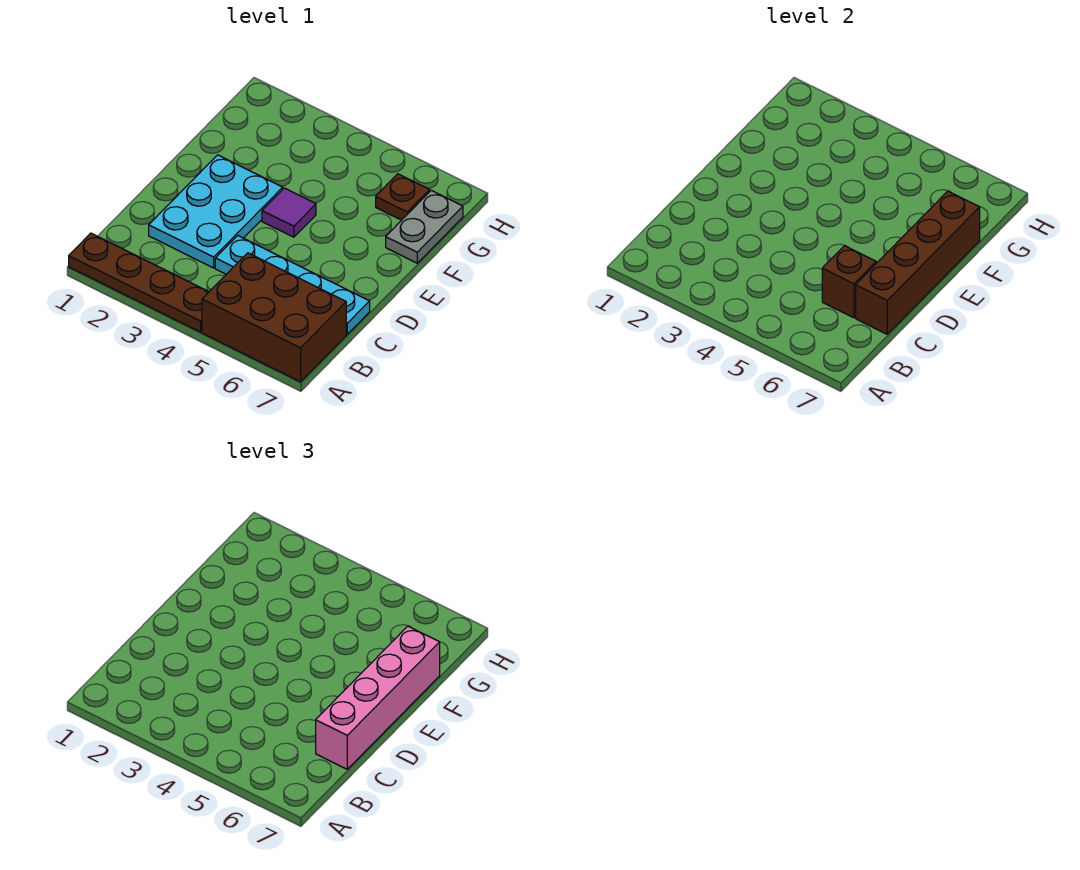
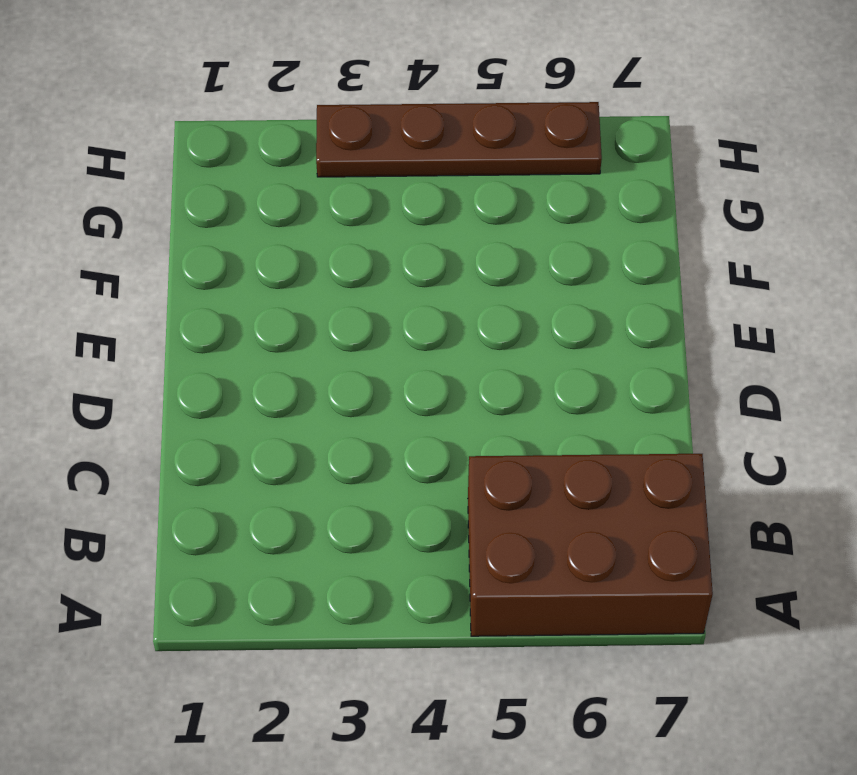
brown plate H3:H6 level 1 -> brown plate A1:A4 level 1
none -> cyan plate C2:E3 level 1
none -> cyan plate C4:C7 level 1

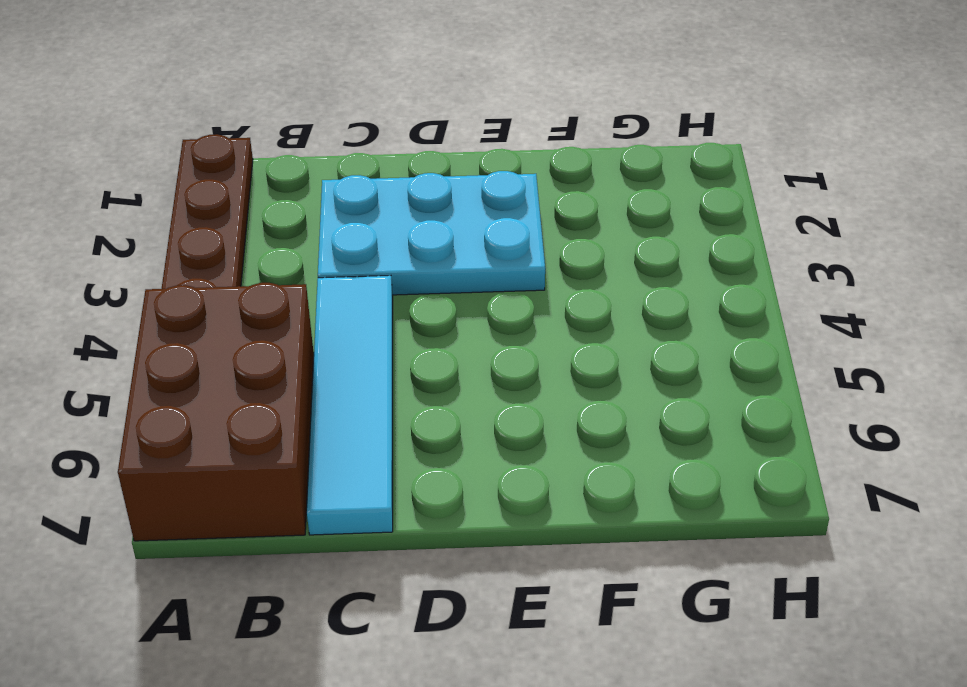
cyan tile C4:C7 level 1 -> cyan plate C4:C7 level 1
none -> purple tile E4 level 1
none -> grey plate F7:G7 level 1

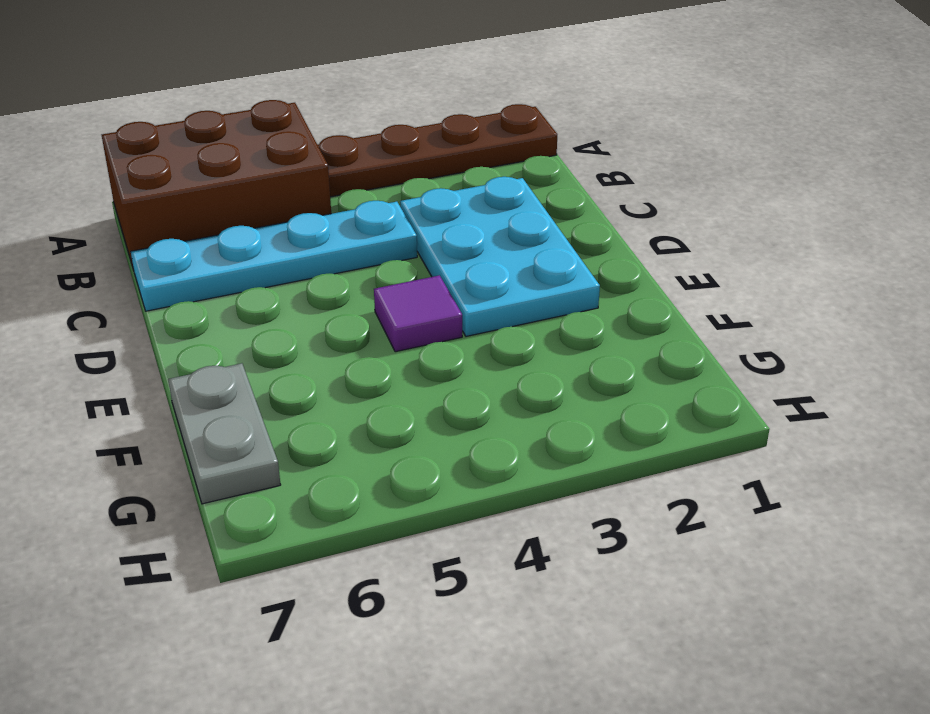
none -> brown plate G6 level 1
none -> brown brick C6 level 2

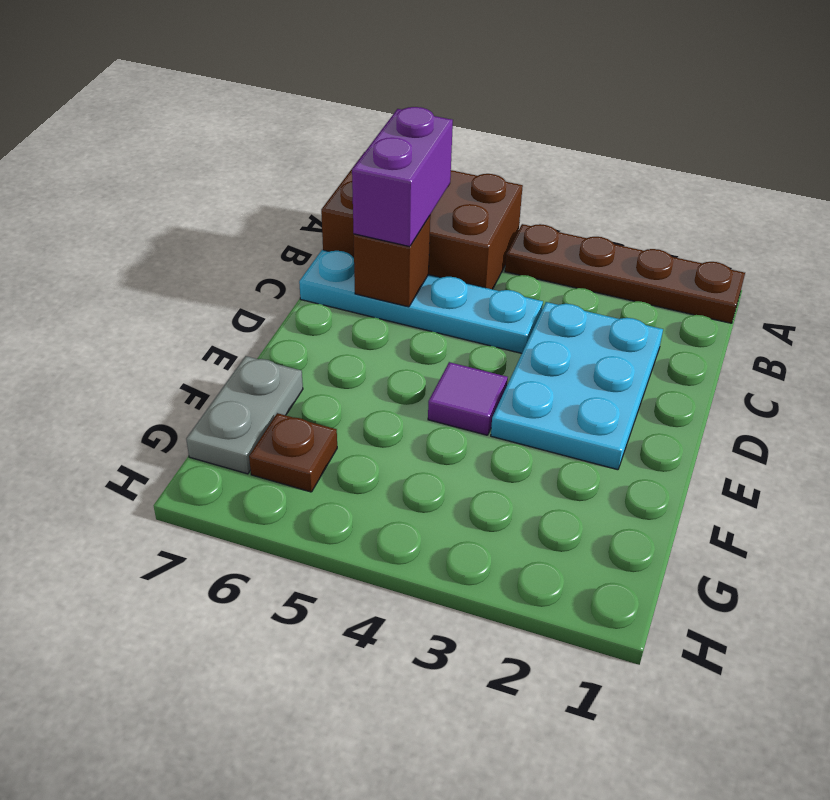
purple brick B6:C6 level 3 -> none
none -> brown brick C7:F7 level 2
none -> pink brick C7:F7 level 3

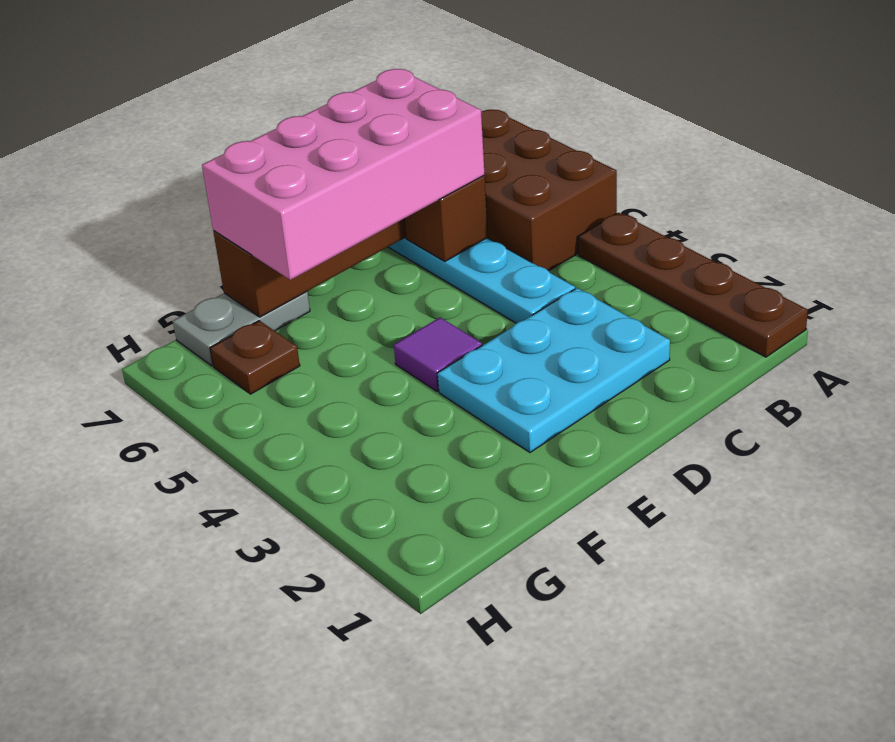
pink brick C6:F7 level 3 -> pink brick C7:F7 level 3

